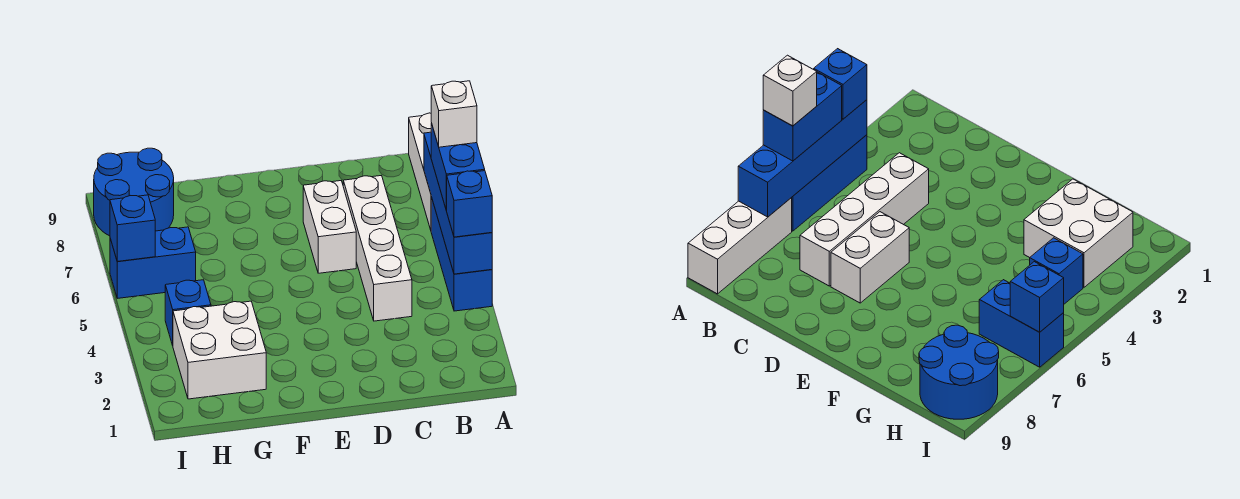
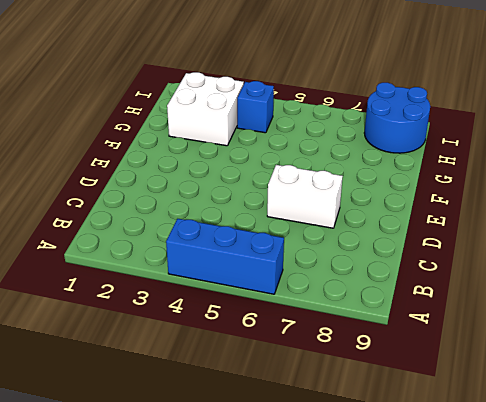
none -> white brick A7:A9 level 1
none -> white brick C4:C7 level 1
none -> blue brick H6:I6 level 1

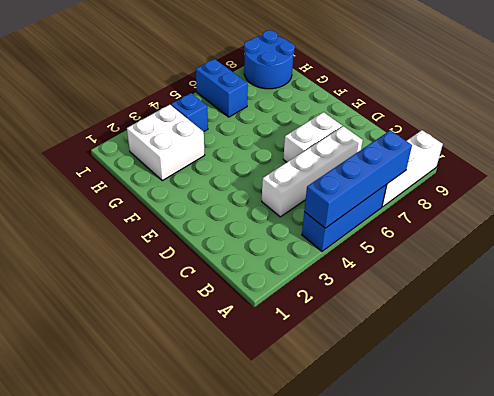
none -> blue brick I6 level 2
none -> blue brick A4 level 3
none -> blue brick A5:A6 level 3

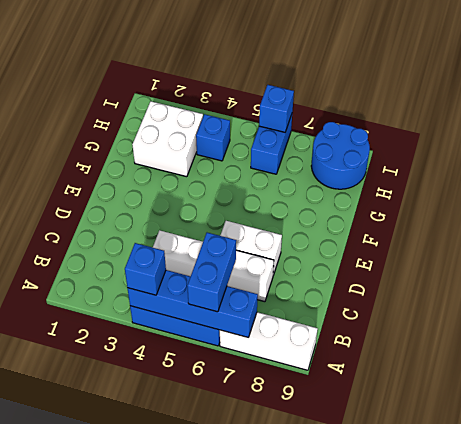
blue brick A6:B6 level 3 -> blue brick A5:A6 level 3
none -> white brick A6 level 4

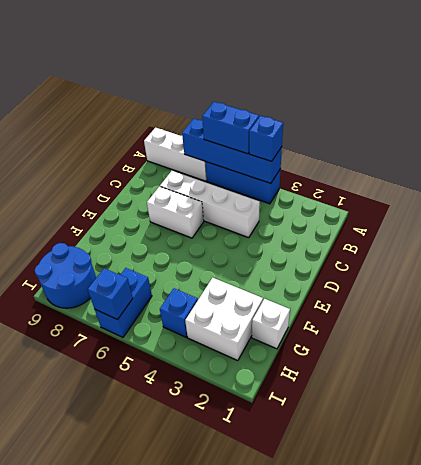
white brick G1 level 1 -> white brick A6 level 4

